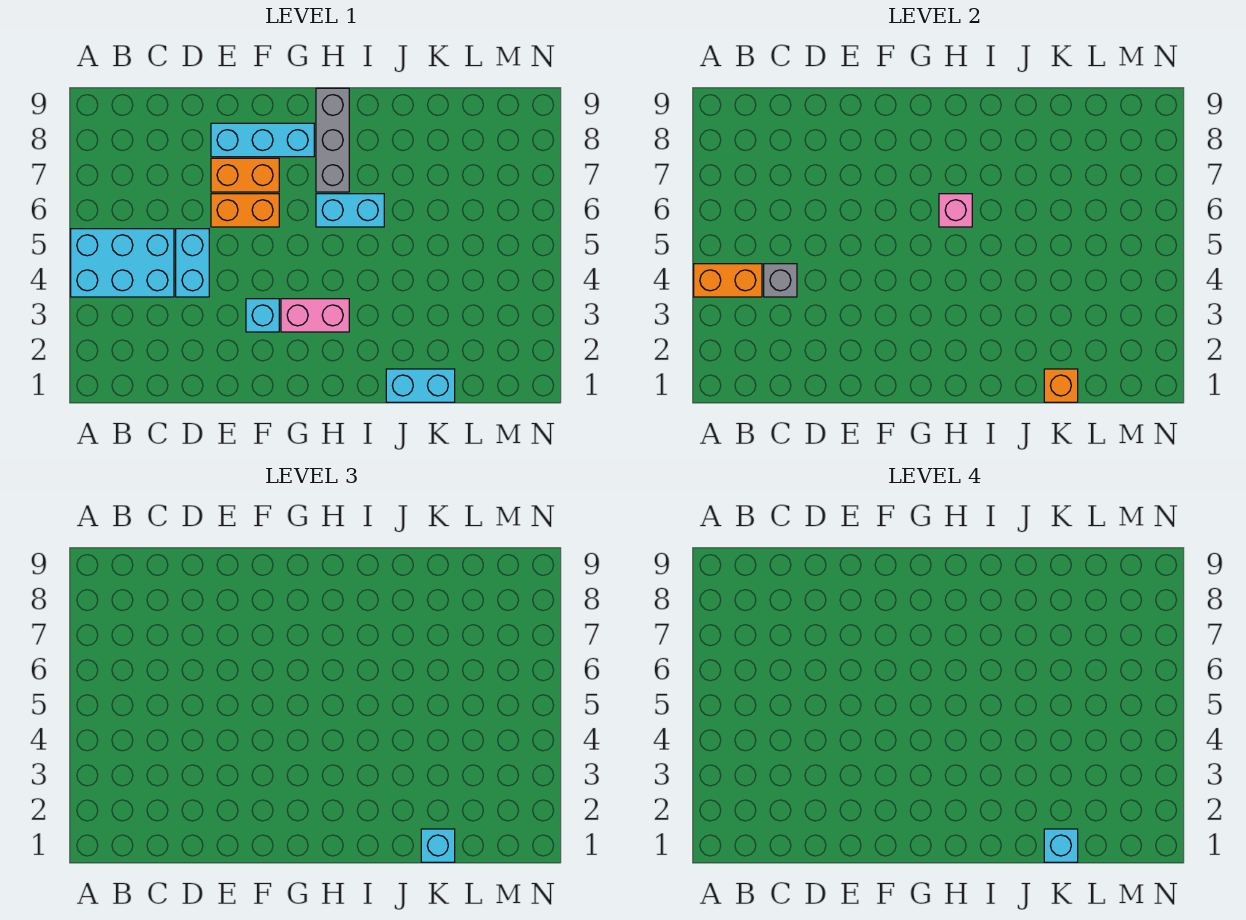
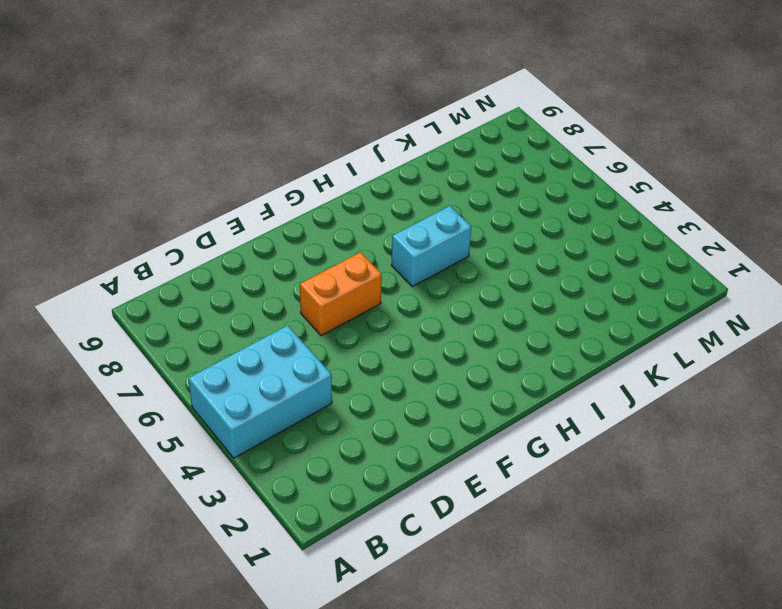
none -> cyan brick D4:D5 level 1
none -> orange brick E7:F7 level 1
none -> cyan brick E8:G8 level 1

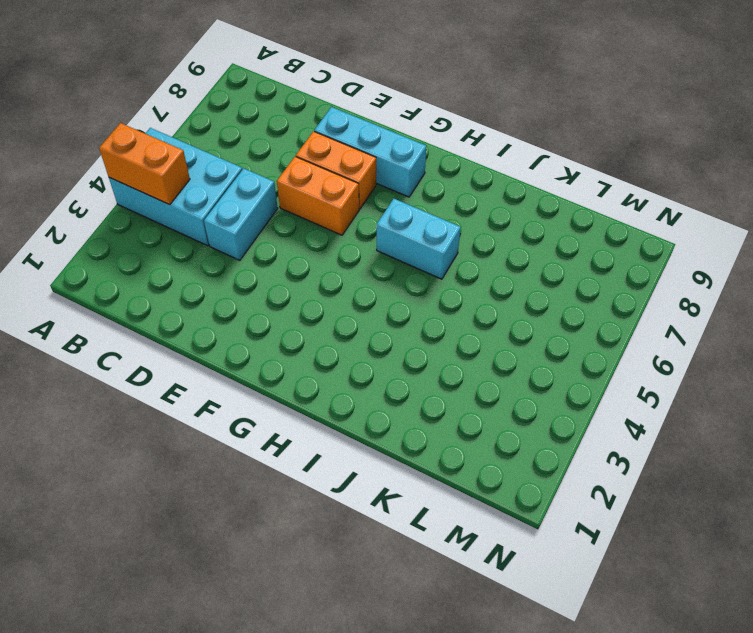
none -> cyan brick F3 level 1
none -> pink brick G3:H3 level 1
none -> grey brick H7:H9 level 1

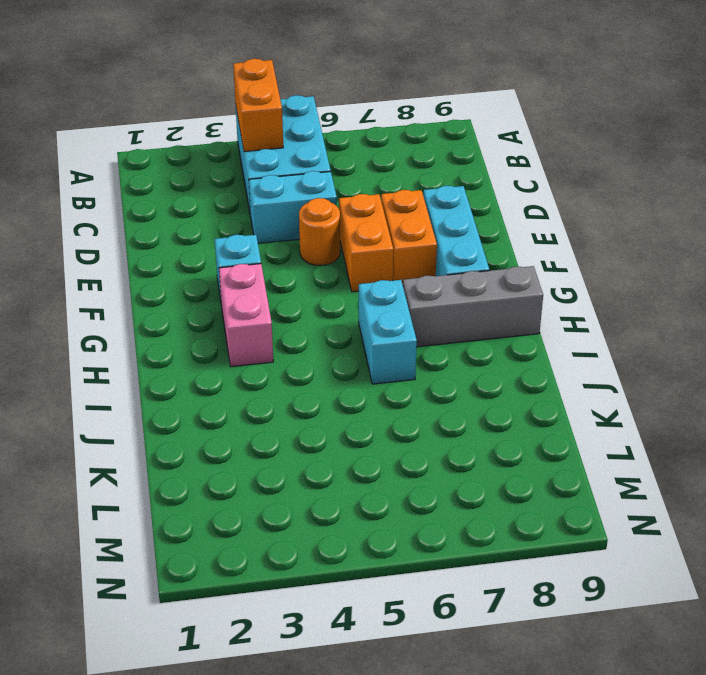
orange round brick E5 level 1 -> none
none -> cyan brick J1:K1 level 1
none -> grey brick C4 level 2
none -> pink brick H6 level 2

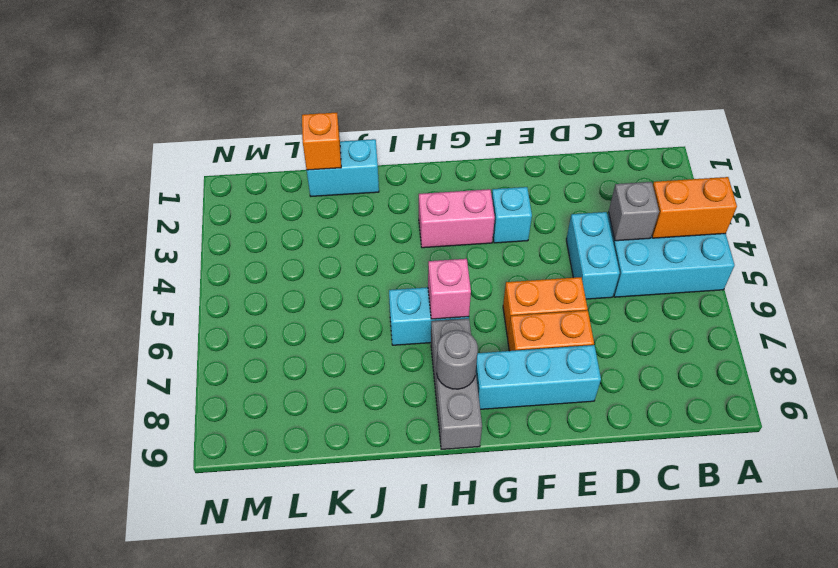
grey round brick H8 level 2 -> none
none -> cyan brick K1 level 3
none -> cyan brick K1 level 4

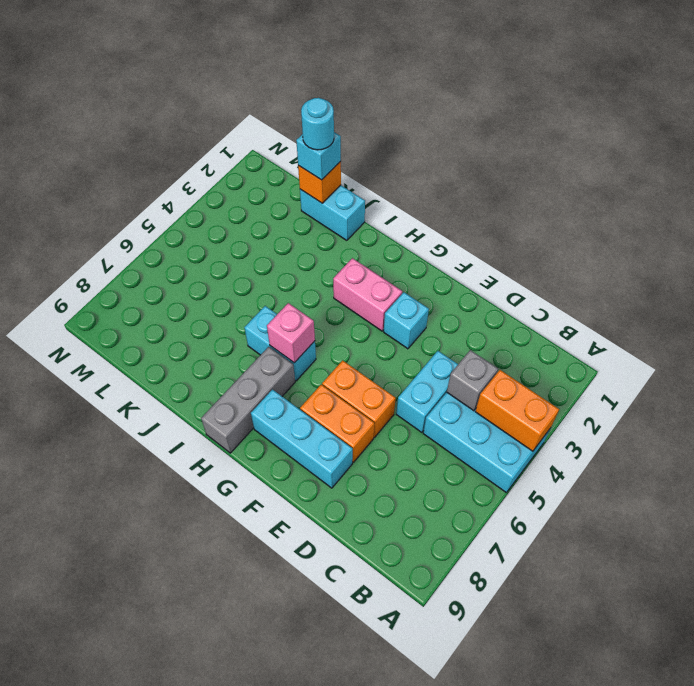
cyan round brick K1 level 4 -> cyan brick K1 level 4

